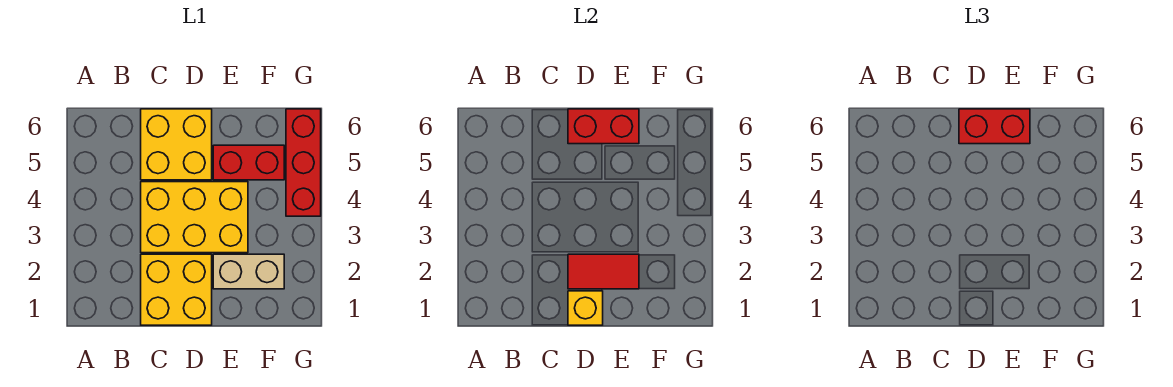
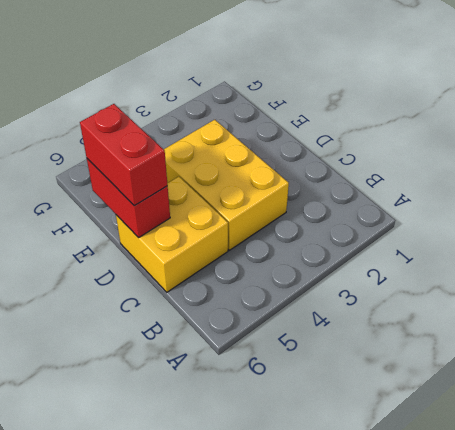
none -> yellow brick C1:D2 level 1
none -> tan brick E2:F2 level 1

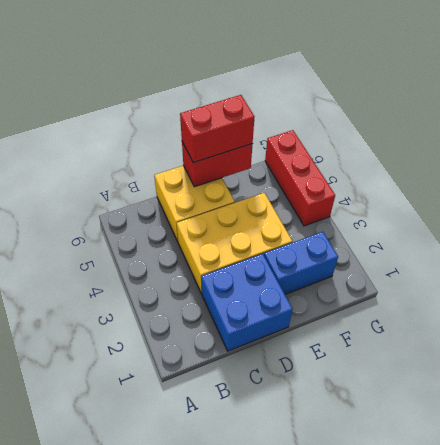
blue brick C1:D2 level 1 -> yellow brick C1:D2 level 1
blue brick E2:F2 level 1 -> tan brick E2:F2 level 1
none -> red brick E5:F5 level 1
none -> yellow brick D1 level 2

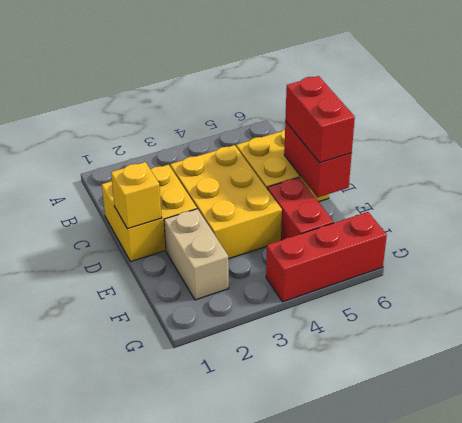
none -> red tile D2:E2 level 2

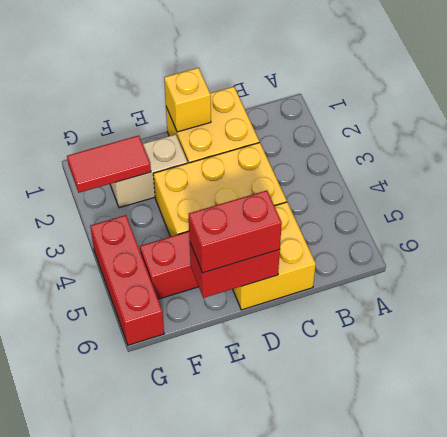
red tile F2:G2 level 2 -> red tile D2:E2 level 2

